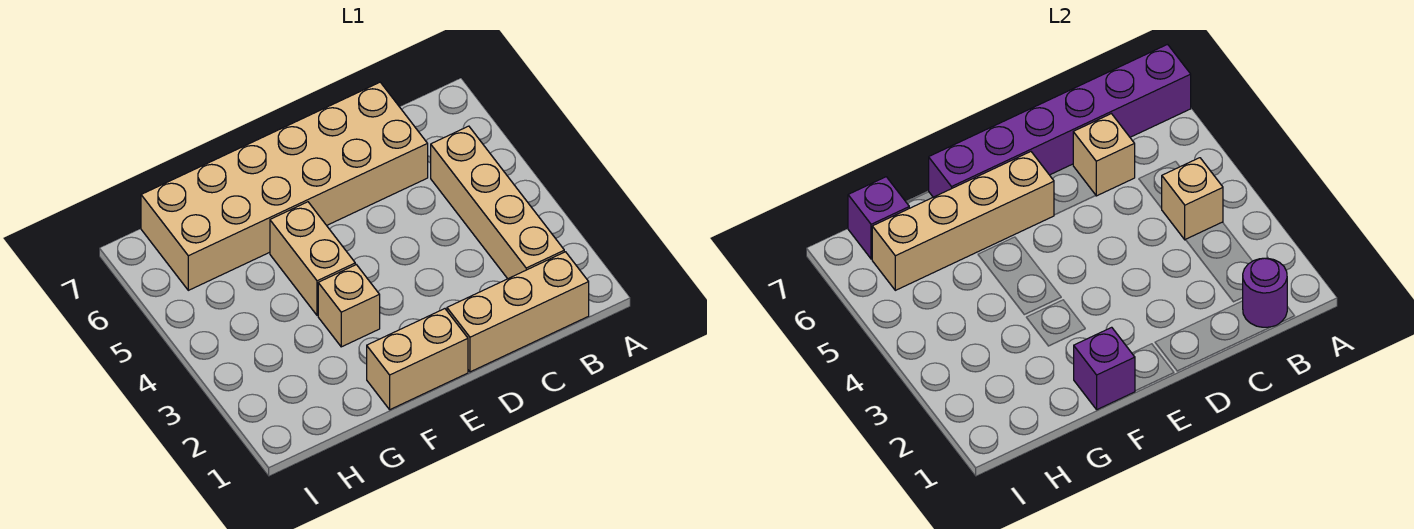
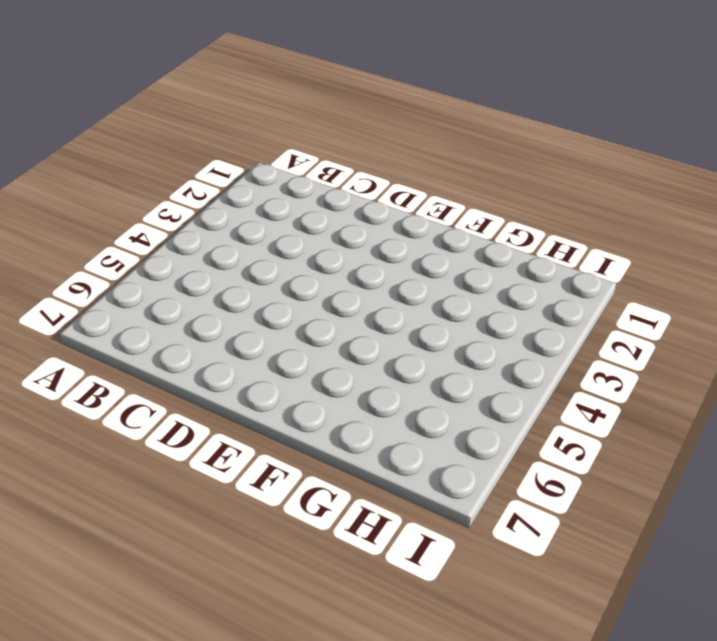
none -> tan brick B1:D1 level 1
none -> tan brick B2:B5 level 1
none -> tan brick C6:H7 level 1

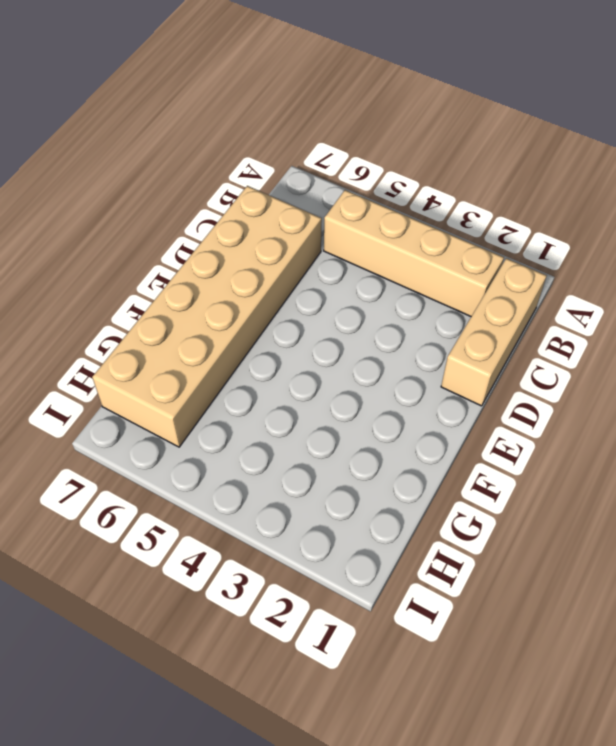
none -> tan brick E1:F1 level 1
none -> tan brick F3 level 1
none -> tan brick F4:F5 level 1

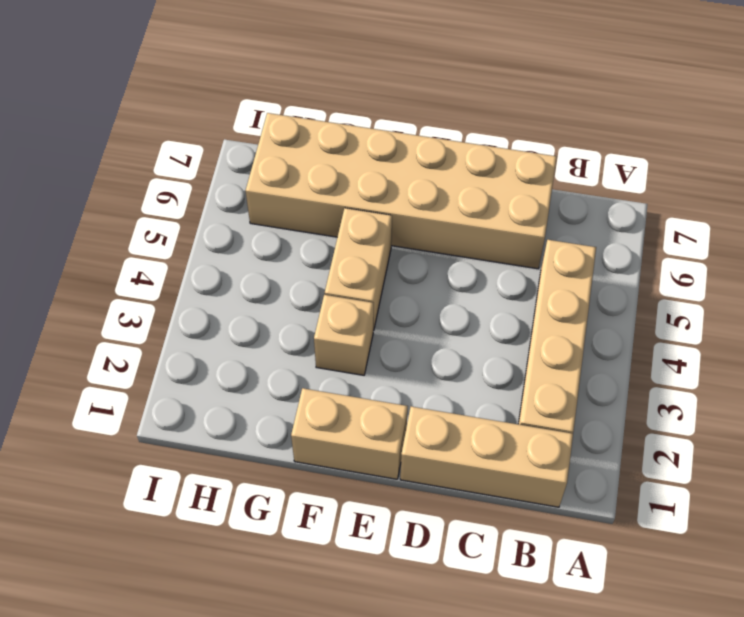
none -> purple brick A7:F7 level 2
none -> purple round brick B1 level 2
none -> tan brick B4 level 2

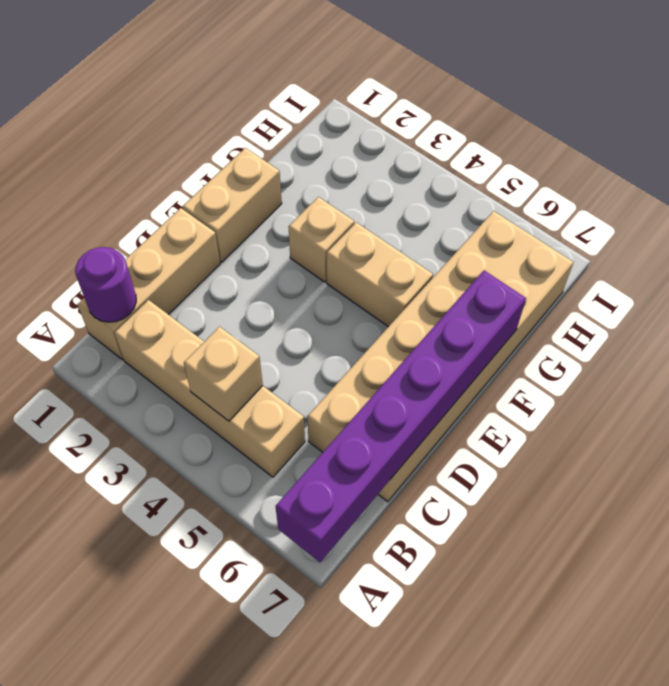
none -> tan brick C6 level 2
none -> tan brick E6:H6 level 2
none -> purple brick F1 level 2

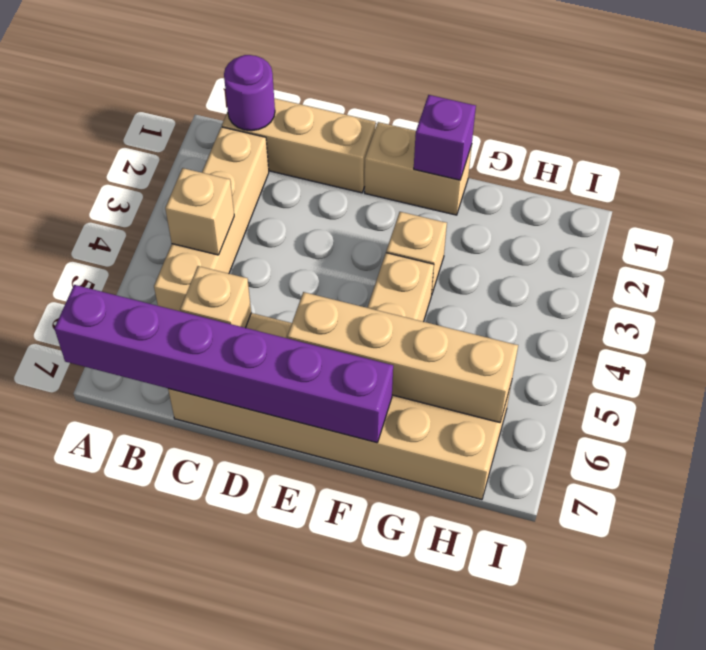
none -> purple brick H7 level 2

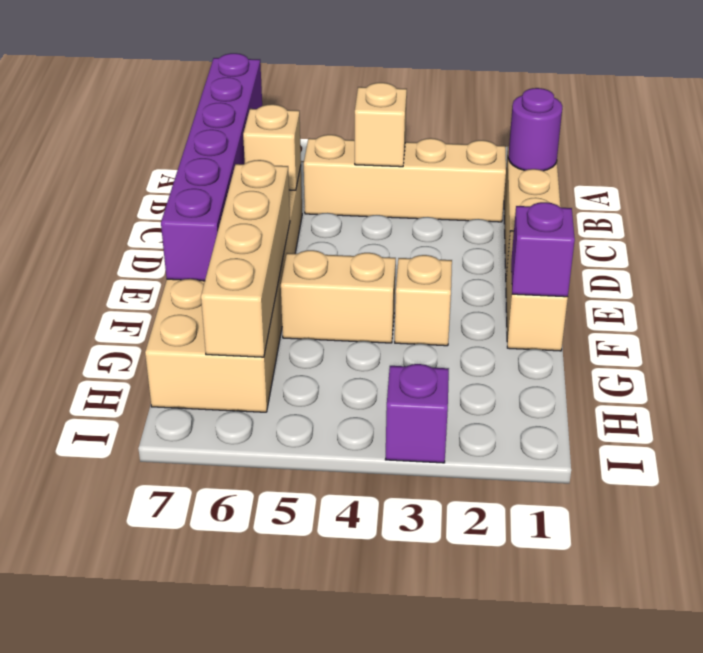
purple brick I3 level 1 -> purple brick H7 level 2

